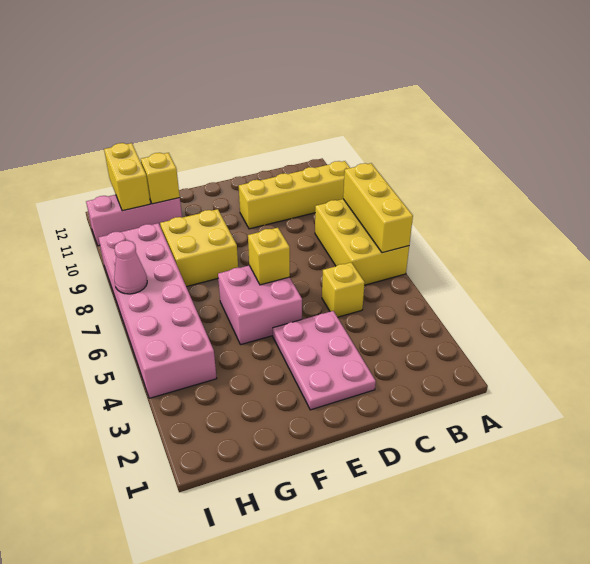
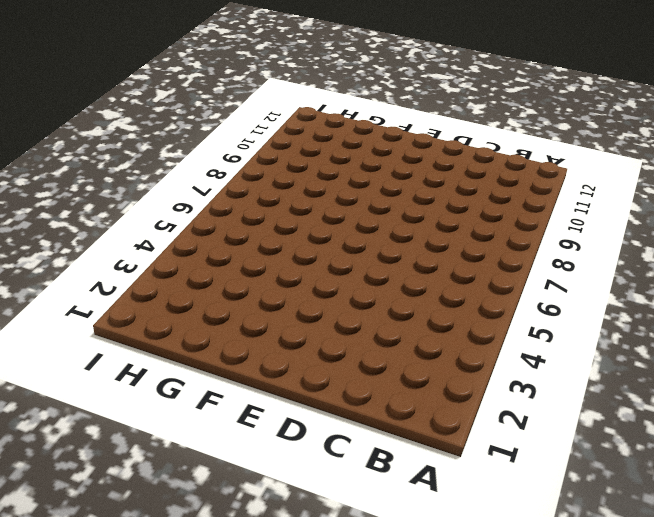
none -> yellow brick A6:B8 level 1
none -> yellow brick A10:D10 level 1
none -> yellow brick C5 level 1

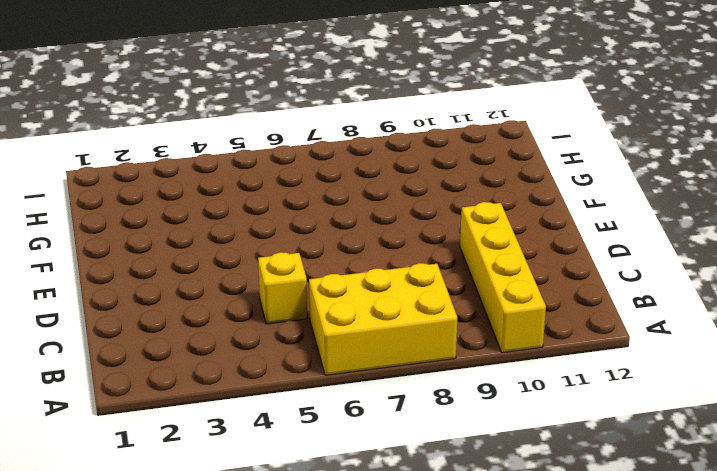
none -> pink plate D2:E4 level 1
none -> pink brick E5:F6 level 1
none -> yellow brick F8:G9 level 1

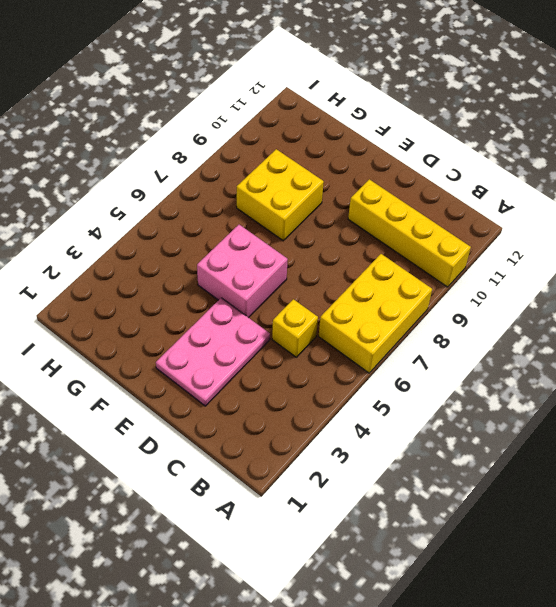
none -> pink brick G11:I11 level 1
none -> pink brick H4:I9 level 1
none -> yellow brick A6:A8 level 2

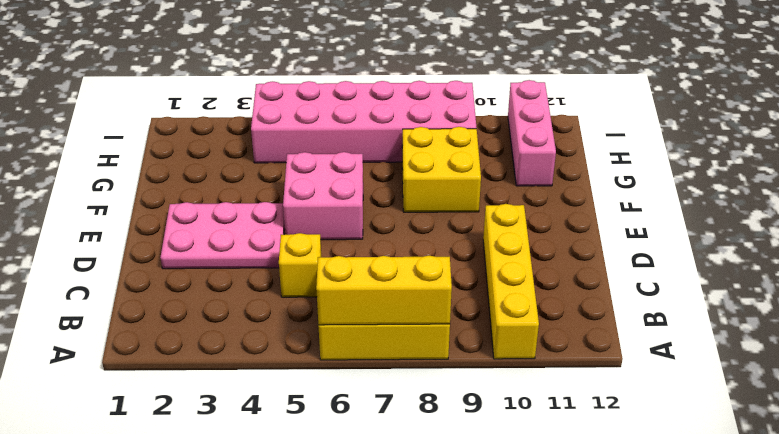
none -> yellow brick E6 level 2
none -> yellow brick G11 level 2
none -> yellow brick H11:H12 level 2

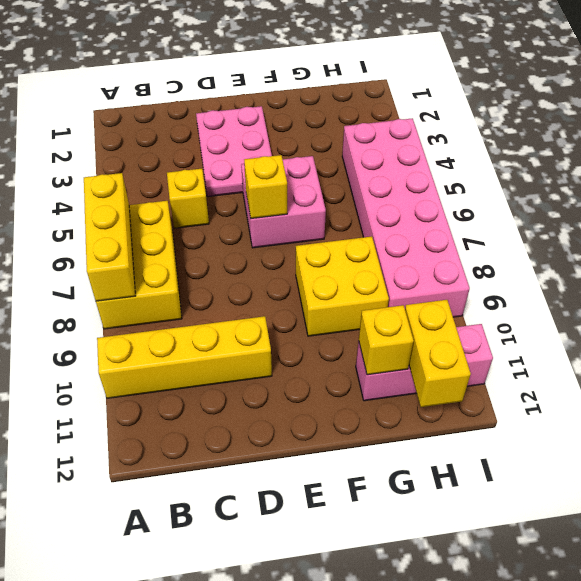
none -> pink cone I7 level 2

